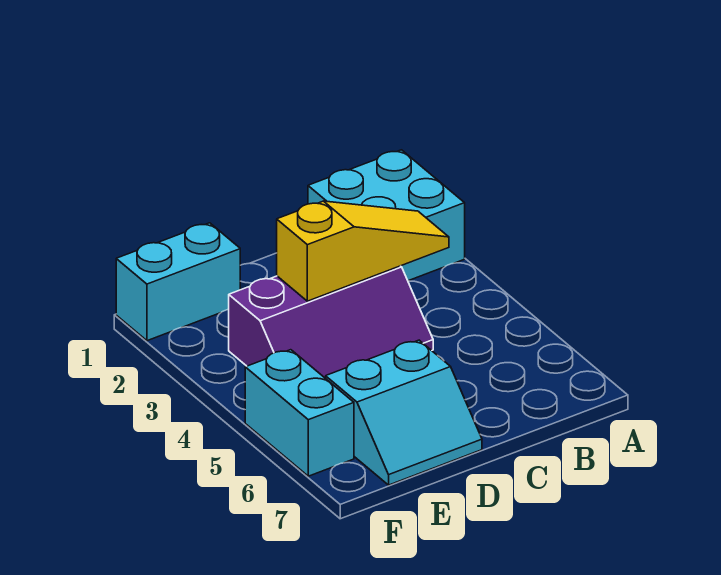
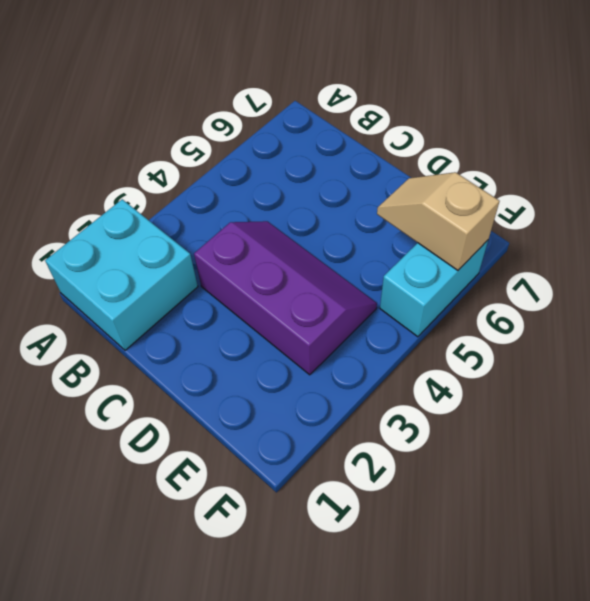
tan slope E6:F6 level 2 top F -> none
none -> cyan slope D6:E7 level 1 top 6
none -> cyan brick E1:F1 level 1

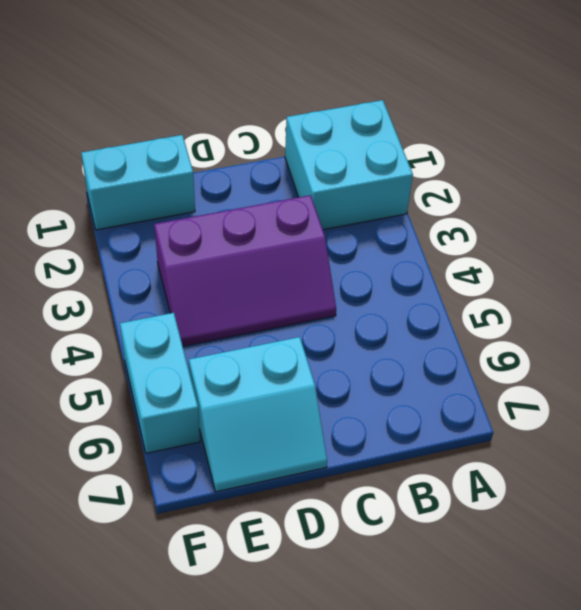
none -> yellow slope B3:D3 level 2 top D

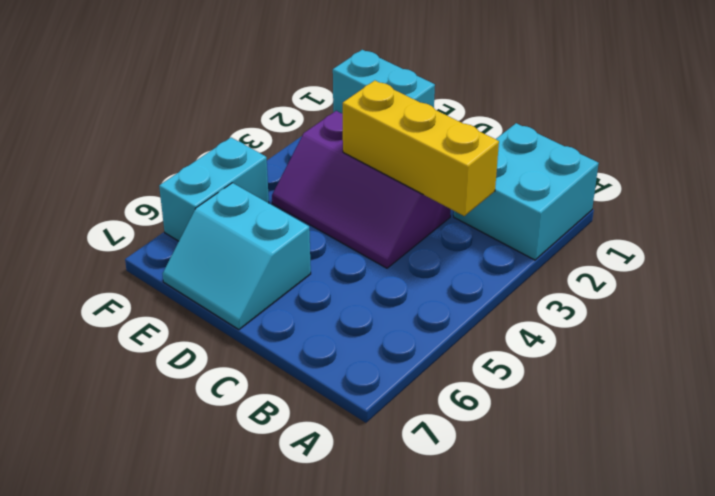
yellow brick B3:D3 level 2 -> yellow slope B3:D3 level 2 top D

